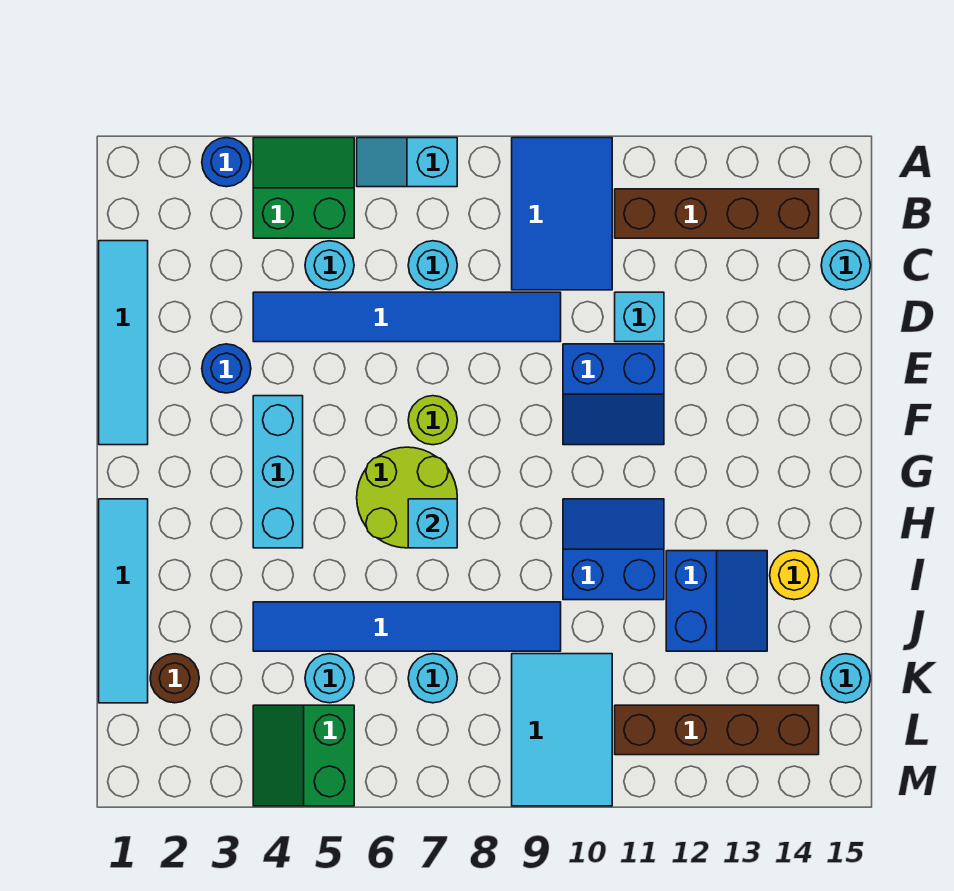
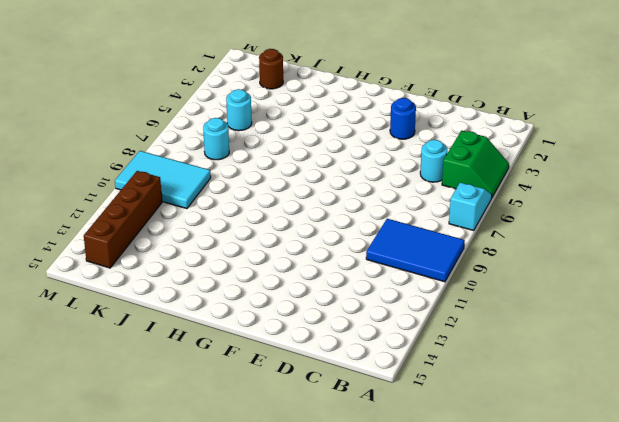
none -> blue round brick A3 level 1
none -> brown brick B11:B14 level 1
none -> cyan tile C1:F1 level 1

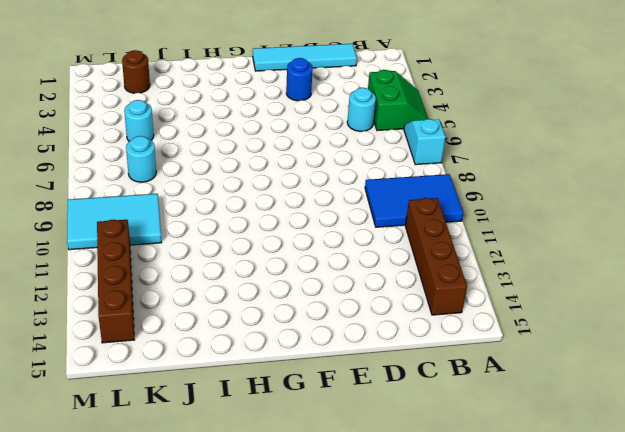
none -> blue round brick A3 level 1
none -> cyan round brick C7 level 1
none -> cyan round brick C15 level 1

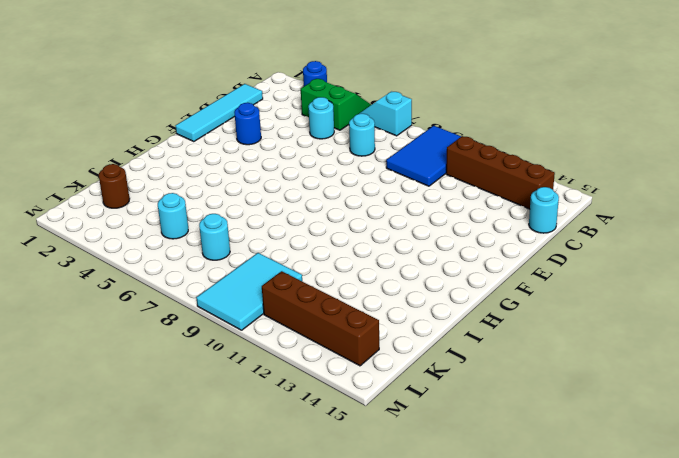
none -> blue tile D4:D9 level 1
none -> cyan brick D11 level 1
none -> blue slope E10:F11 level 1 top E

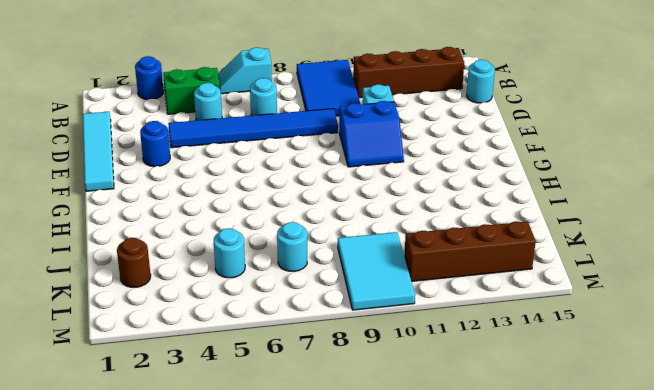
none -> cyan brick F4:H4 level 1
none -> lime round brick F7 level 1
none -> lime round brick G6:H7 level 1

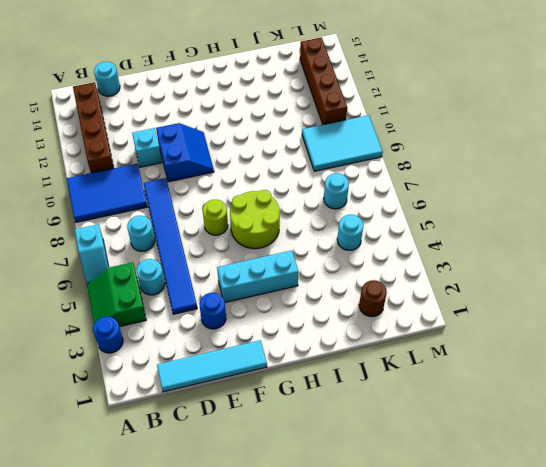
none -> cyan tile H1:K1 level 1
none -> blue slope H10:I11 level 1 top I
none -> blue slope I12:J13 level 1 top 12

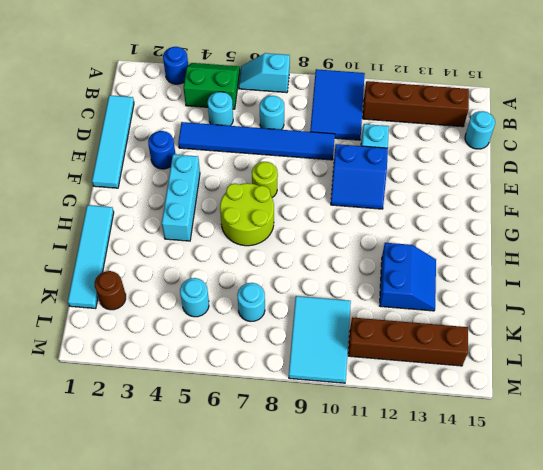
none -> blue slope H10:I11 level 1 top I
none -> yellow round brick I14 level 1
none -> blue tile J4:J9 level 1

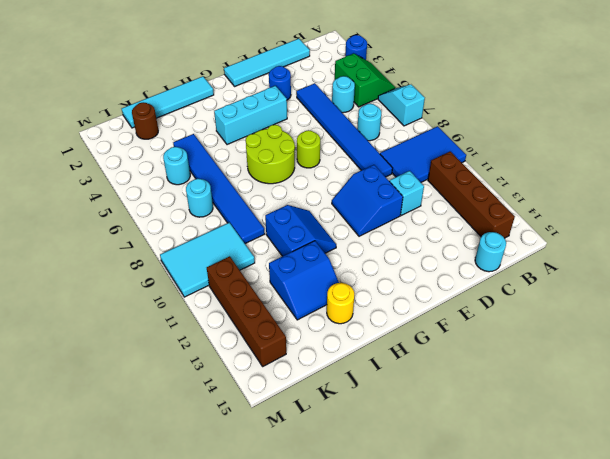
none -> cyan round brick K15 level 1
none -> green slope L4:M5 level 1 top 5
none -> cyan brick H7 level 2

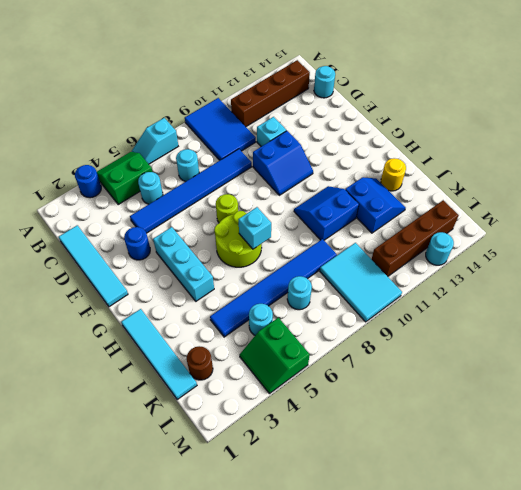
cyan round brick M13 level 1 -> cyan round brick K15 level 1

